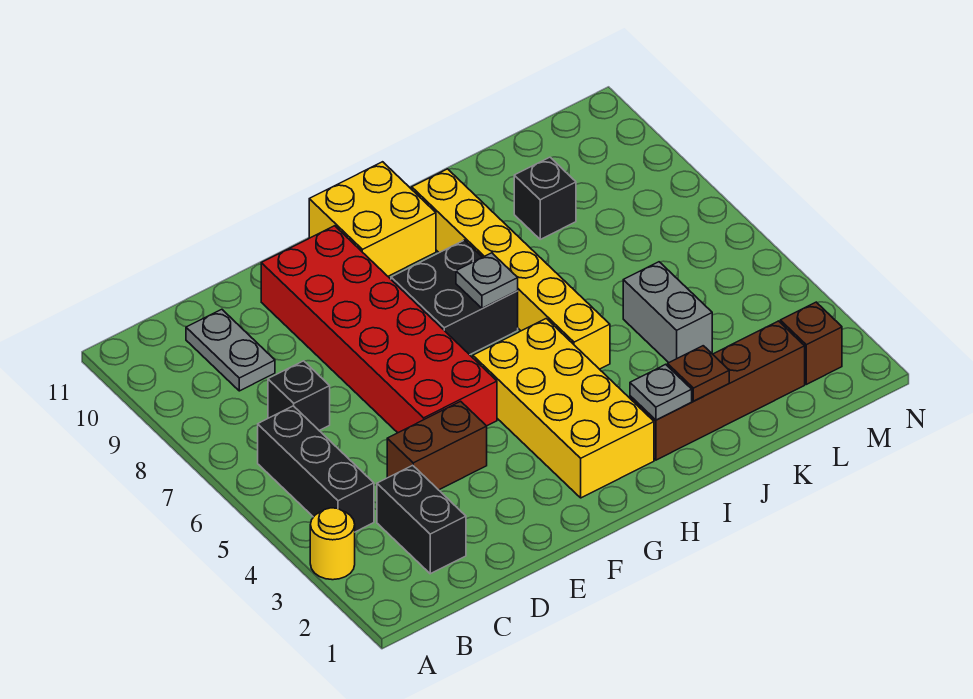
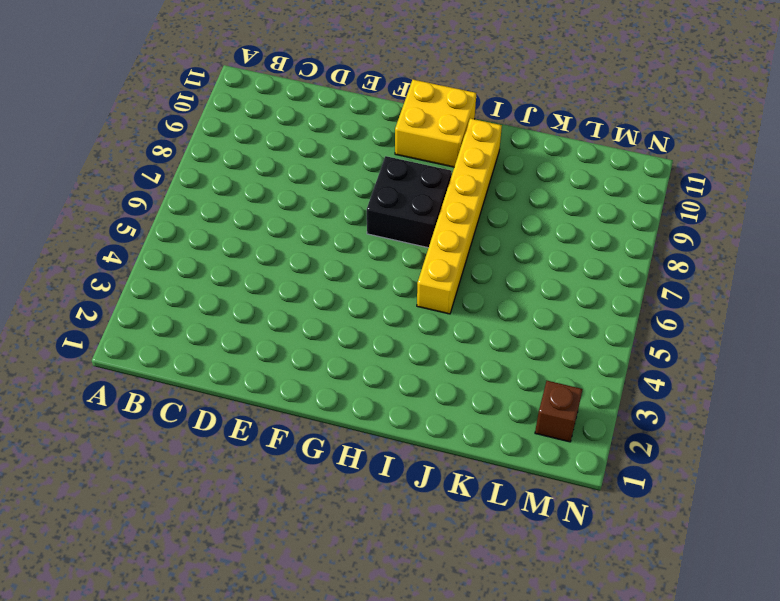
none -> yellow round brick A3 level 1
none -> black brick B4:B6 level 1
none -> black brick C2:C3 level 1

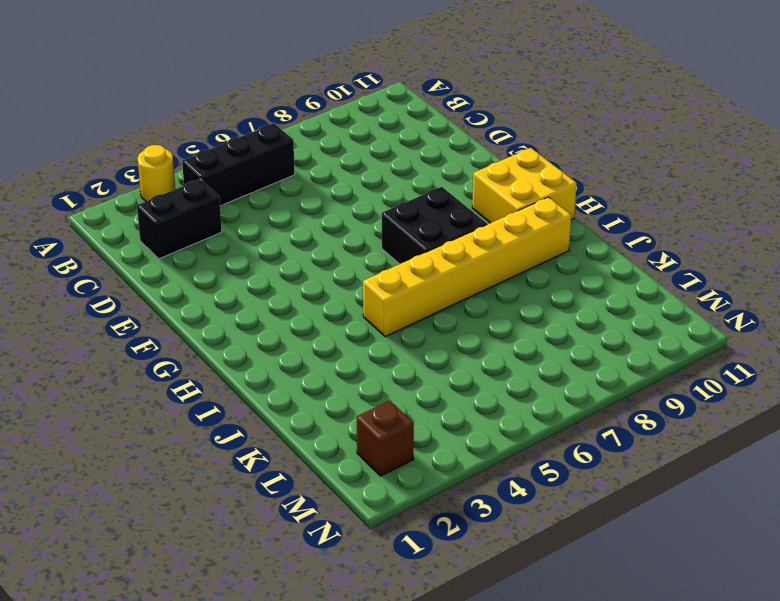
none -> black brick C7 level 1
none -> grey plate C9:C10 level 1
none -> brown brick D4:E4 level 1

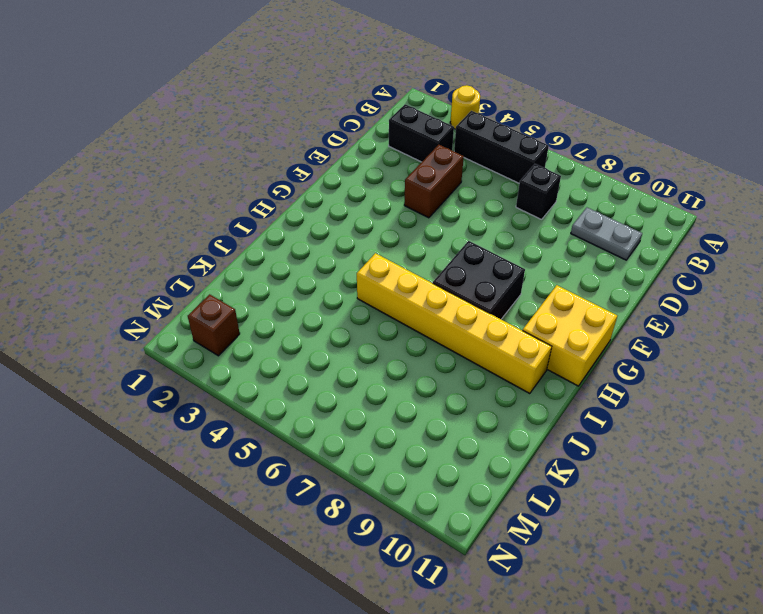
none -> red brick E5:F10 level 1
none -> yellow brick G2:H5 level 1
none -> brown brick I2:L2 level 1

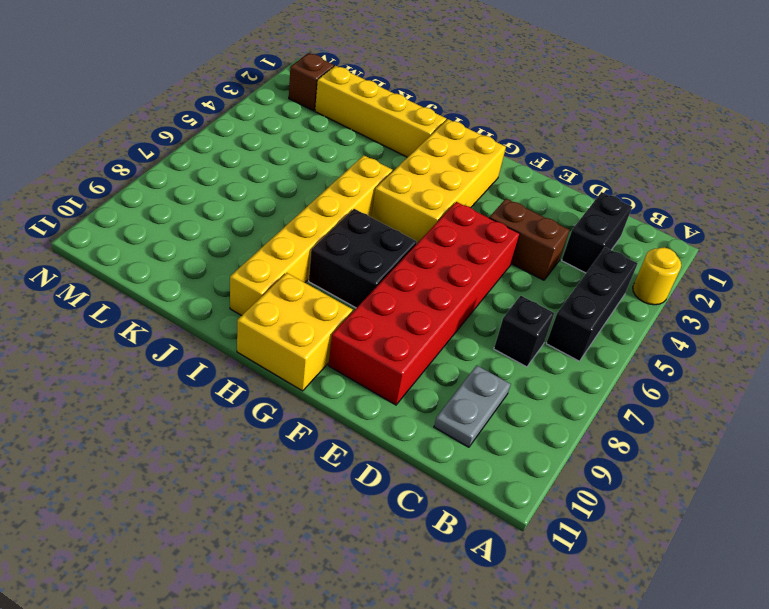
yellow brick I2:L2 level 1 -> brown brick I2:L2 level 1
none -> grey brick K4:K5 level 1
none -> black brick K9 level 1
none -> grey plate H7 level 2

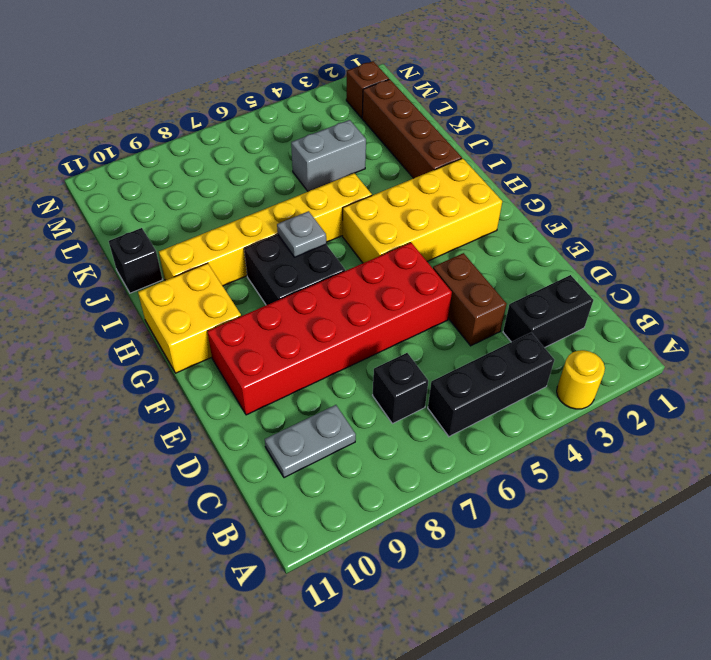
black brick J11 level 1 -> black brick K9 level 1
none -> grey plate I2 level 2
none -> brown plate J2 level 2

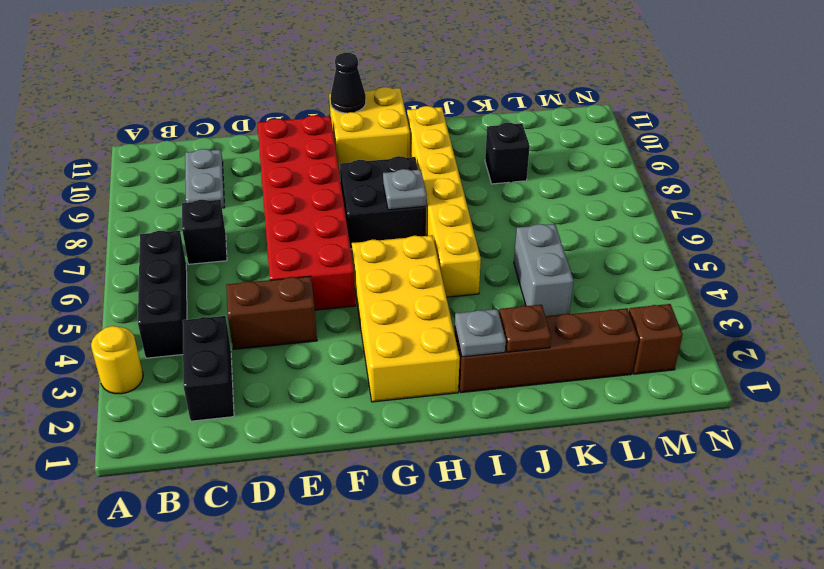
black cone G11 level 2 -> none

